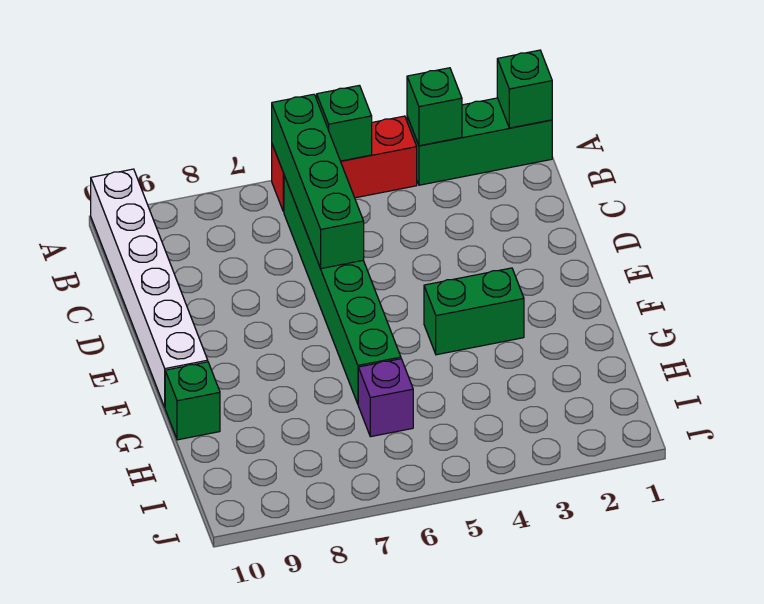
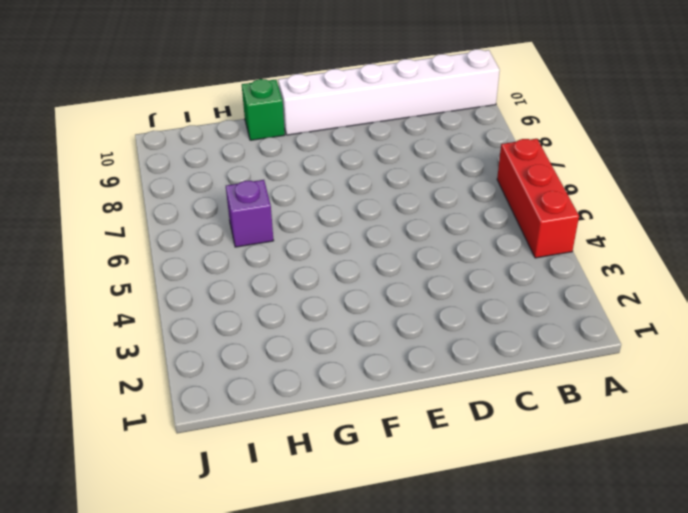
none -> green brick A1:A3 level 1
none -> green brick B6:G6 level 1

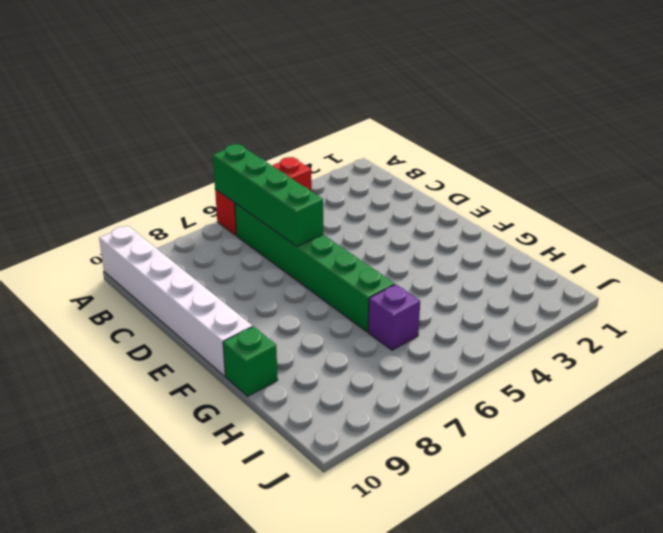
none -> green brick A1:A3 level 1
none -> green brick F3:F4 level 1

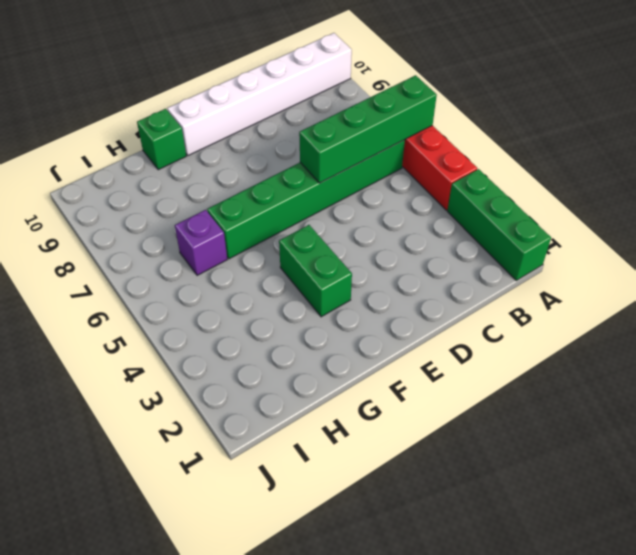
none -> green brick A1 level 2
none -> green brick A3 level 2

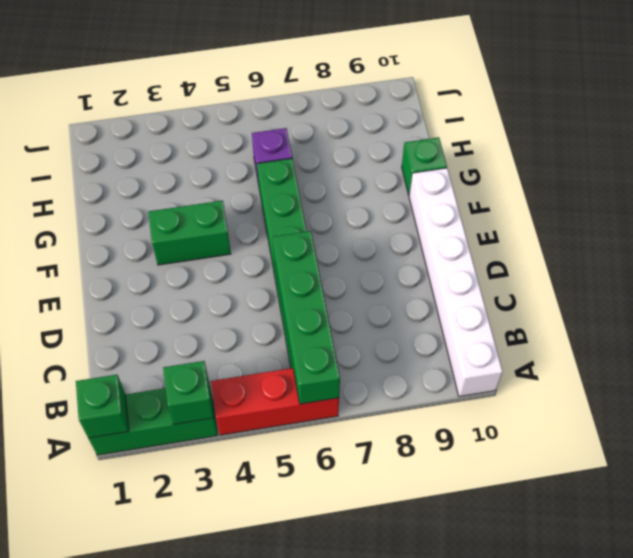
none -> green brick A5 level 2

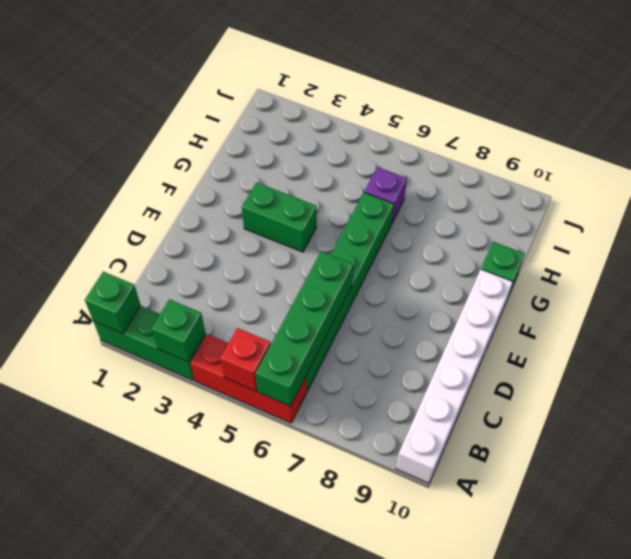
red brick A5 level 2 -> green brick A5 level 2

